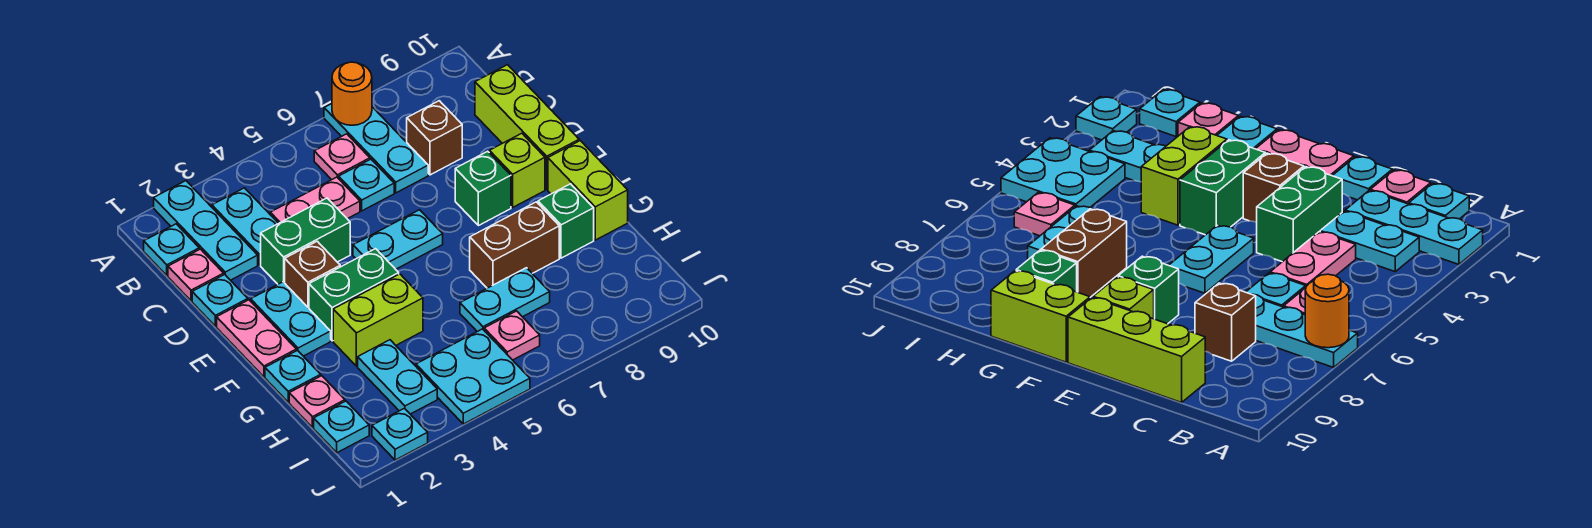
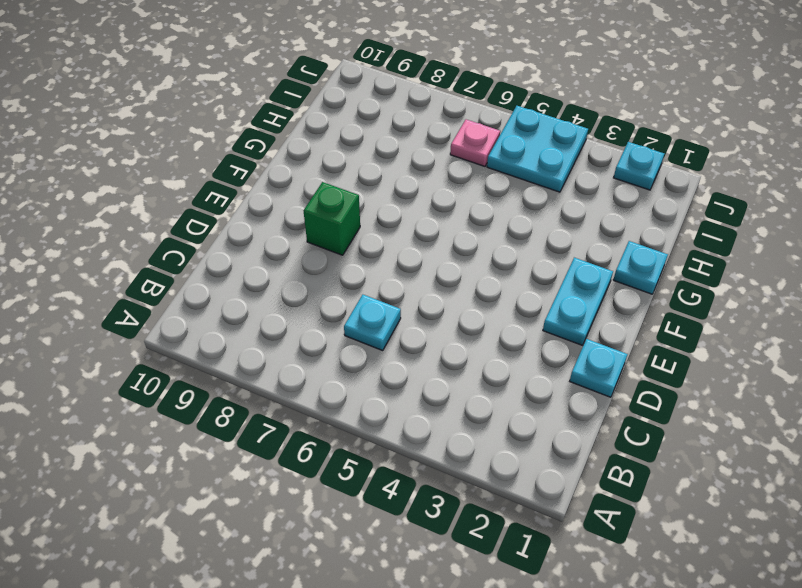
none -> cyan plate A2:C2 level 1
none -> cyan plate A7:C7 level 1
none -> cyan plate B1 level 1
none -> cyan plate B3:C3 level 1

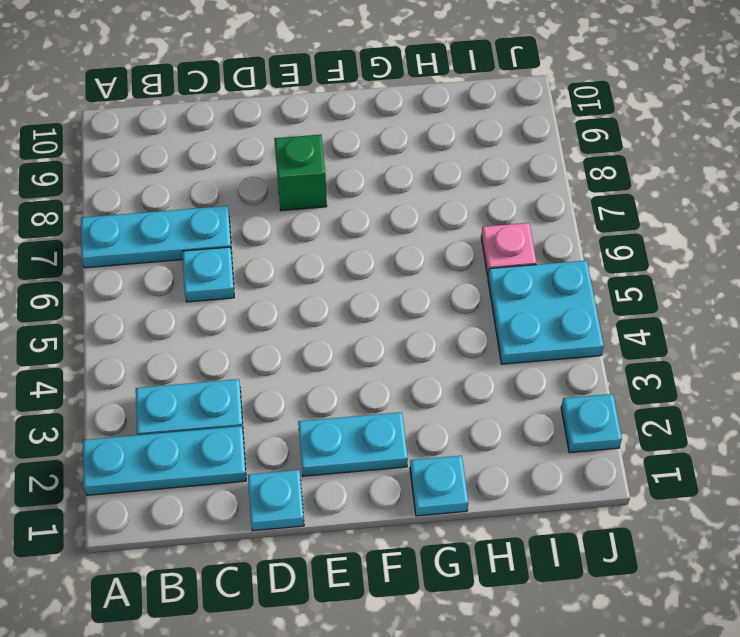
none -> cyan plate B1 level 1
none -> pink plate B6 level 1
none -> pink plate C1 level 1
none -> pink plate C4:C5 level 1

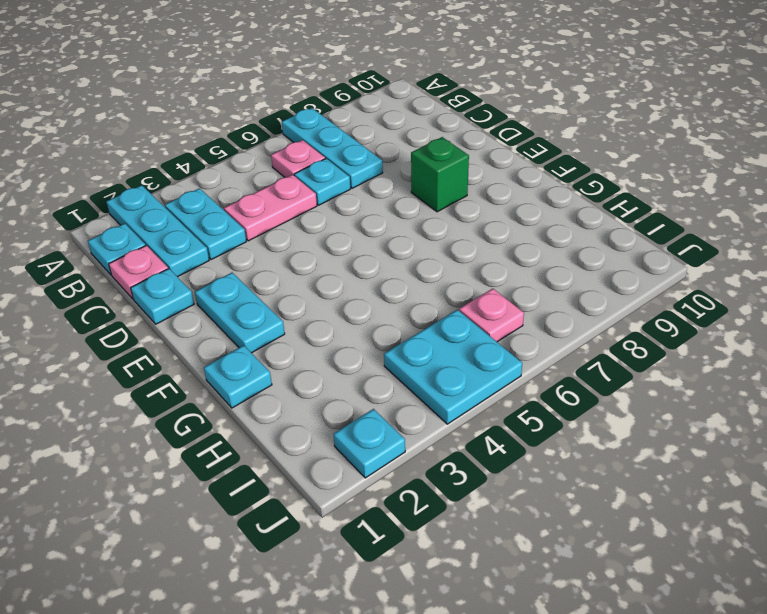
none -> brown brick C8 level 1
none -> lime brick C10:E10 level 1
none -> green brick D3:D4 level 1
none -> pink plate E1:F1 level 1

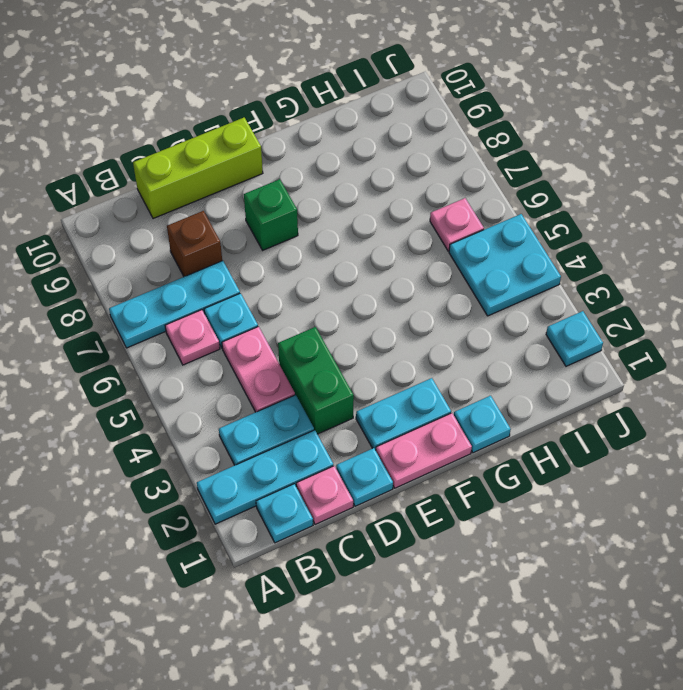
none -> brown brick E3 level 1
none -> cyan plate E5:E6 level 1
none -> lime brick E9 level 1
none -> green brick F3:F4 level 1

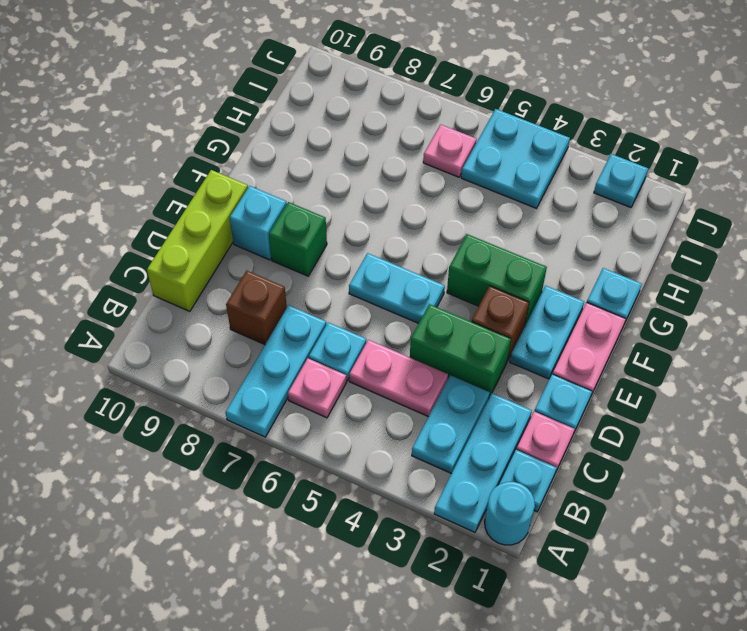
cyan round brick A1 level 1 -> none
cyan brick E9 level 1 -> lime brick E9 level 1
none -> lime brick F10:G10 level 1
none -> lime brick G3:G4 level 1
none -> brown brick G7:G8 level 1
none -> green brick G9 level 1

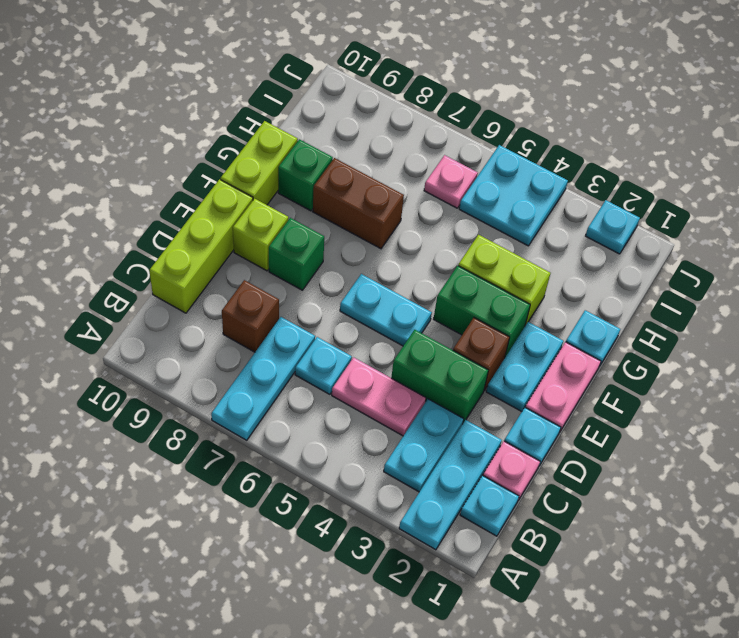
none -> pink plate B6 level 1
none -> pink plate H1 level 1
none -> cyan plate H3:I3 level 1
none -> cyan plate H6:H7 level 1

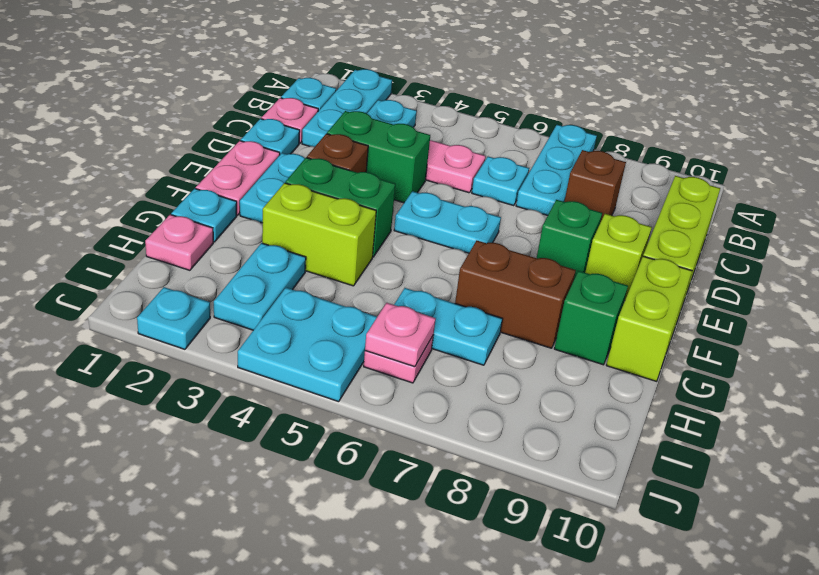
pink plate I6 level 2 -> pink plate B6 level 1
none -> cyan plate I1 level 1
none -> orange round brick A7 level 2

